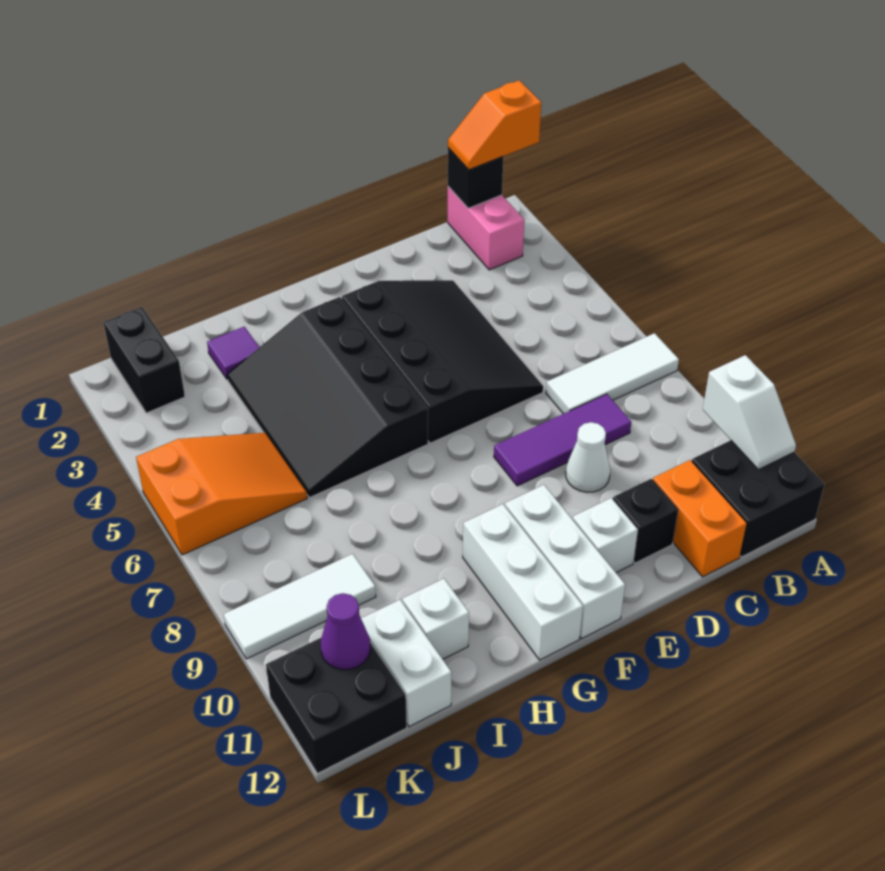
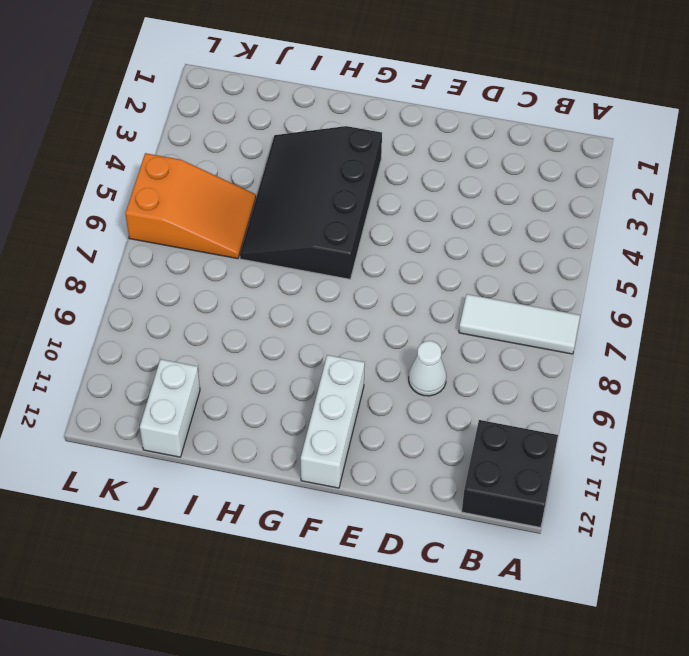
none -> pink brick B1:B2 level 1
none -> purple tile C8:E8 level 1
none -> orange brick C11:C12 level 1

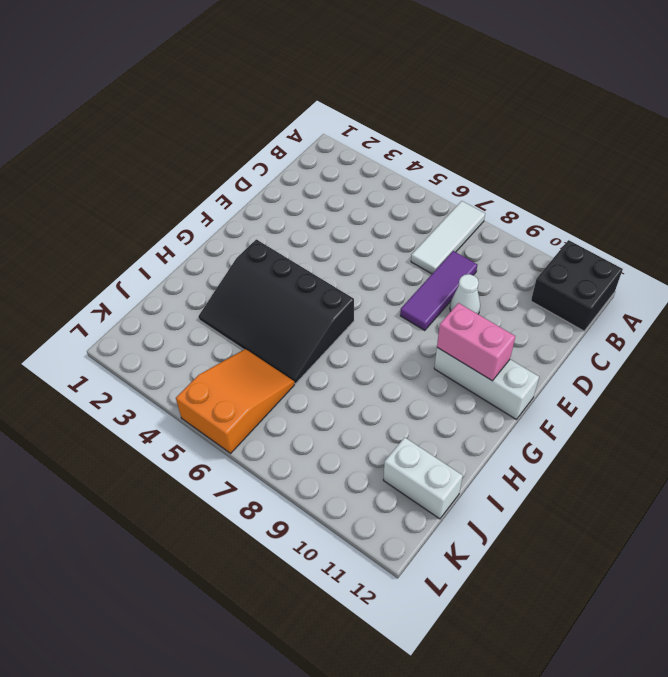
pink brick F10:F11 level 2 -> pink brick B1:B2 level 1
none -> orange brick C11:C12 level 1
none -> black slope D3:F6 level 1 top F
none -> black brick D11 level 1

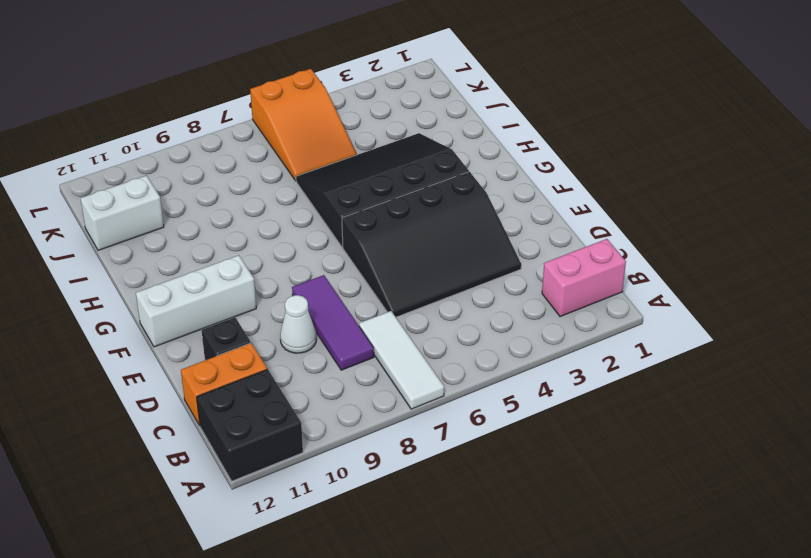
none -> white brick E11 level 1
none -> white brick G10:G12 level 1
none -> purple tile I2 level 1

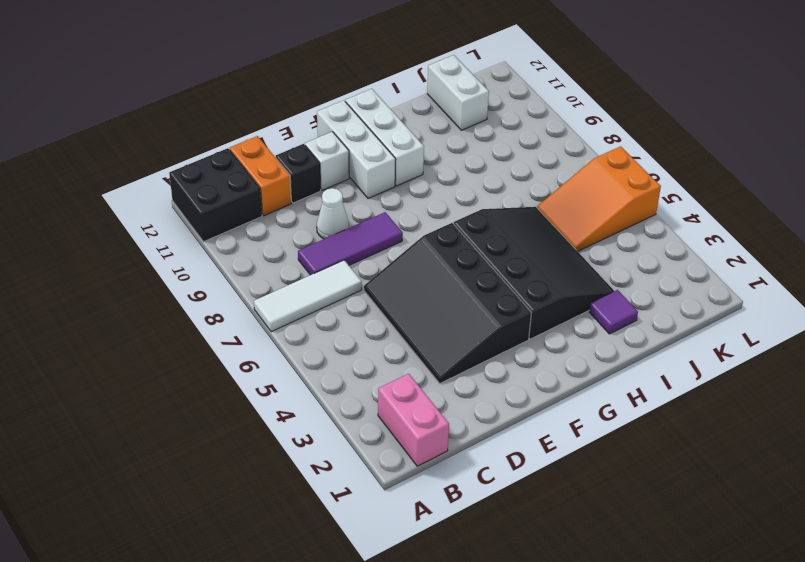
none -> white brick I11 level 1
none -> white tile J9:L9 level 1
none -> black brick K1:K2 level 1

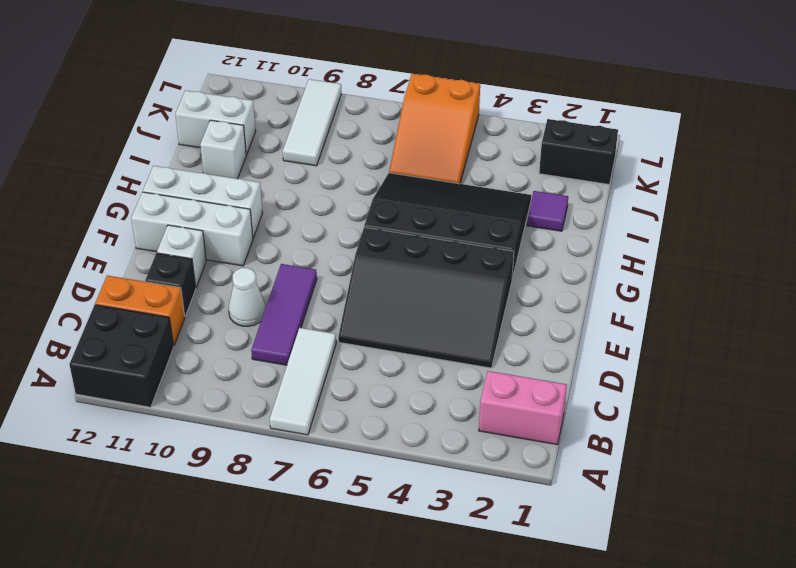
none -> black brick K11:L12 level 1
none -> white slope A10:A11 level 2 top 10
none -> black brick B1 level 2

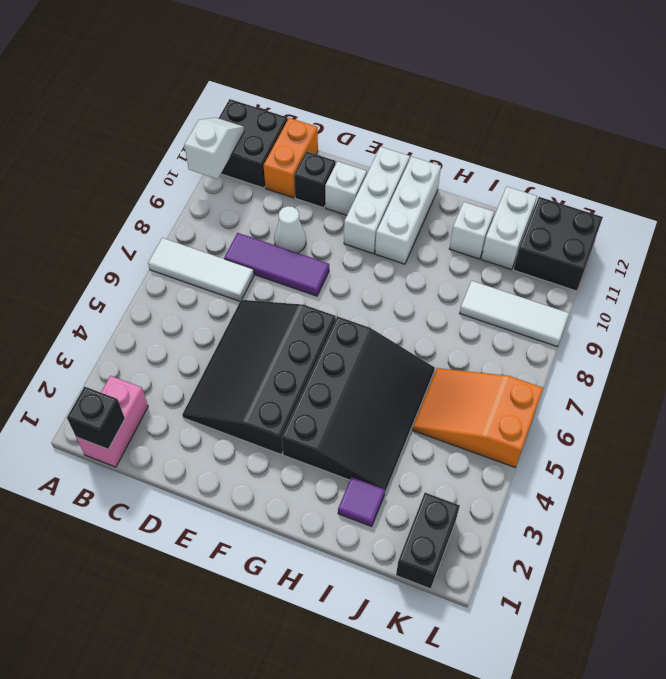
none -> purple cone K11 level 2
none -> orange slope A1:B1 level 3 top A

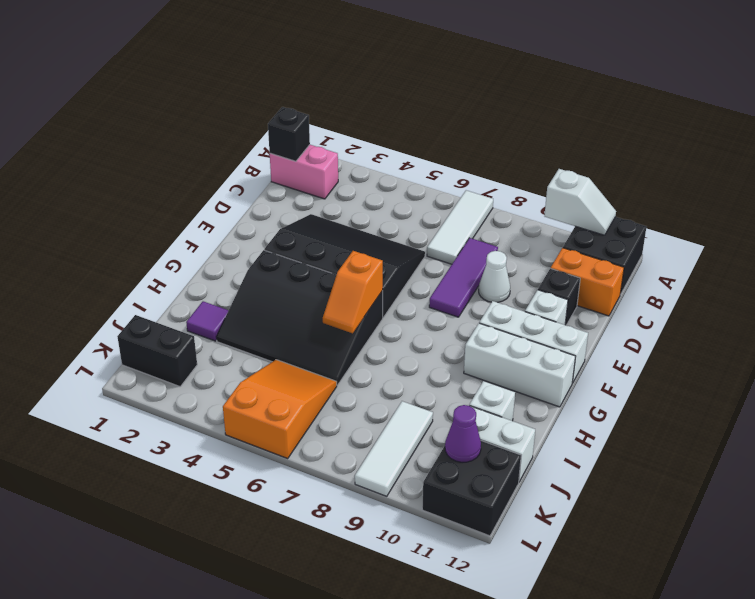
orange slope G6:H6 level 2 top G -> orange slope A1:B1 level 3 top A

